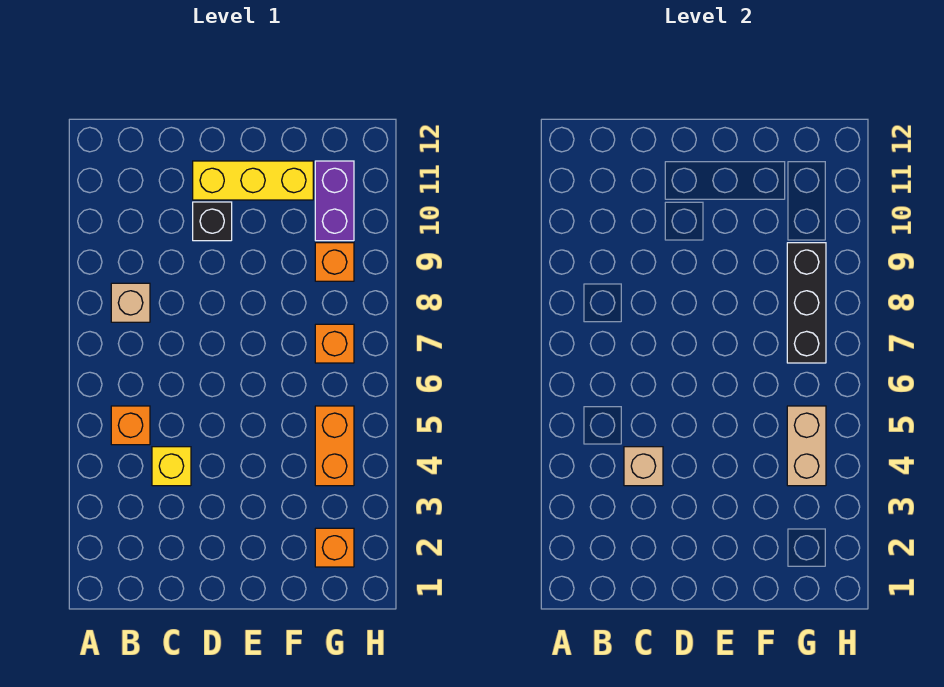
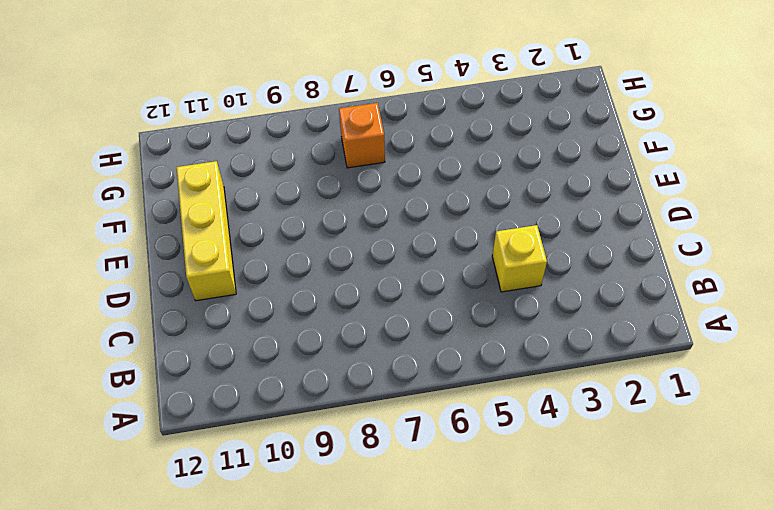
none -> orange brick B5 level 1
none -> tan brick B8 level 1
none -> black brick D10 level 1

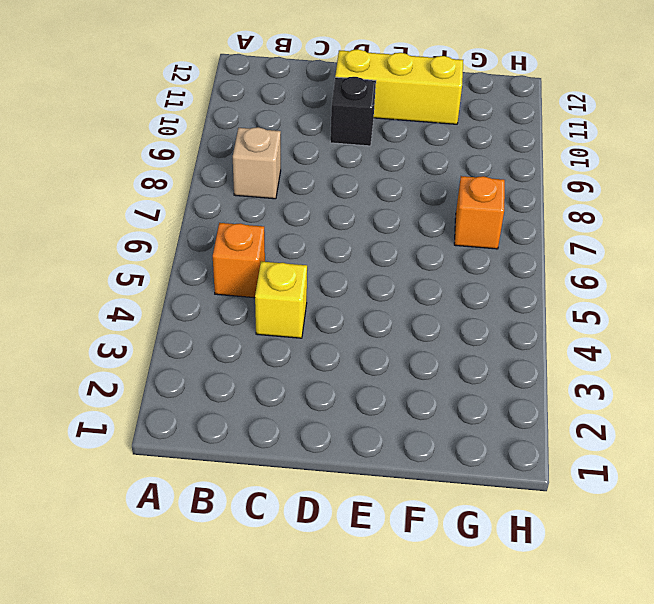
none -> orange brick G2 level 1
none -> orange brick G4:G5 level 1
none -> orange brick G9 level 1

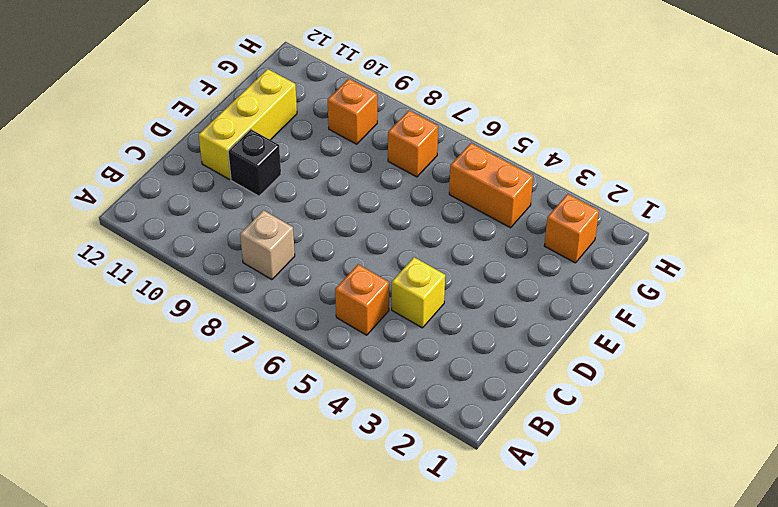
none -> purple brick G10:G11 level 1
none -> tan brick C4 level 2
none -> tan brick G4:G5 level 2

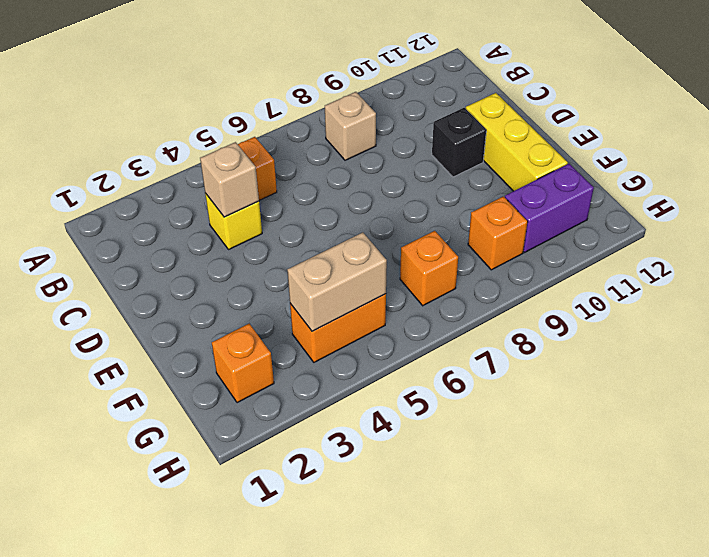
none -> black brick G7:G9 level 2

